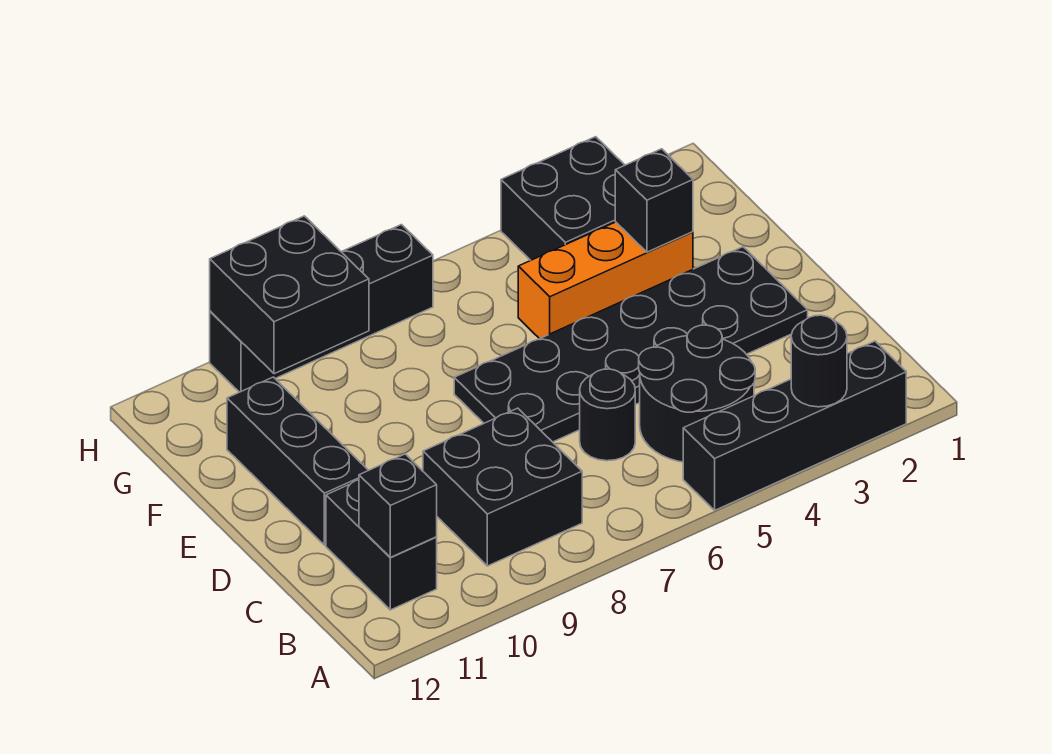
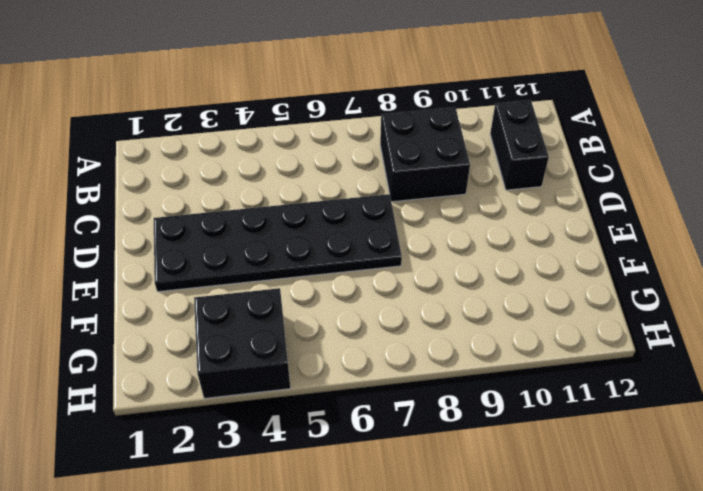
none -> black brick A2:A5 level 1
none -> black round brick B4:C5 level 1
none -> black round brick C6 level 1

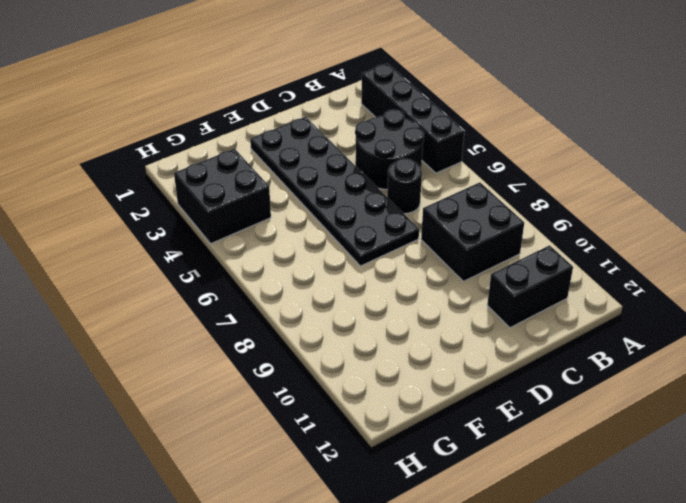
none -> black brick D11:F11 level 1
none -> orange brick F3:F5 level 1
none -> black brick H7:H10 level 1

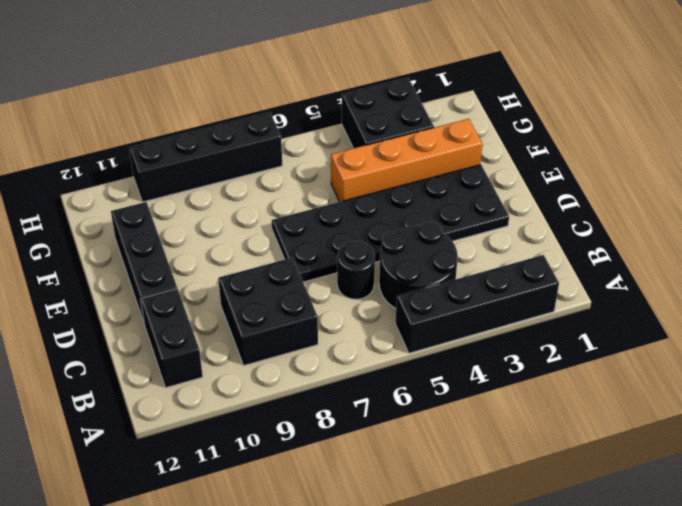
orange brick F2:F5 level 1 -> orange brick F3:F5 level 1
none -> black round brick A3 level 2
none -> black brick B11 level 2
none -> black brick F3 level 2

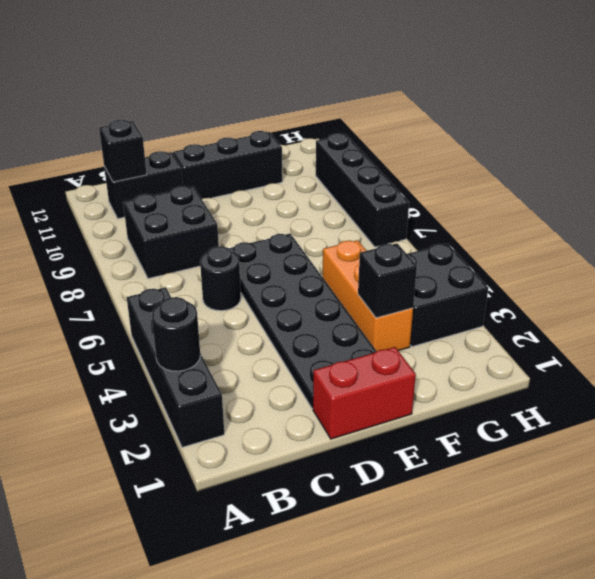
red brick D1:E1 level 1 -> none
none -> black round brick B4:C5 level 1
none -> black brick G9:H10 level 2

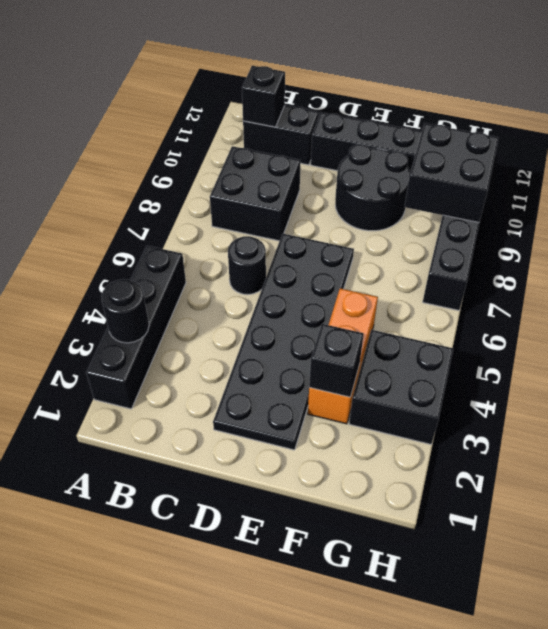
black round brick E9:F10 level 1 -> black round brick B4:C5 level 1

